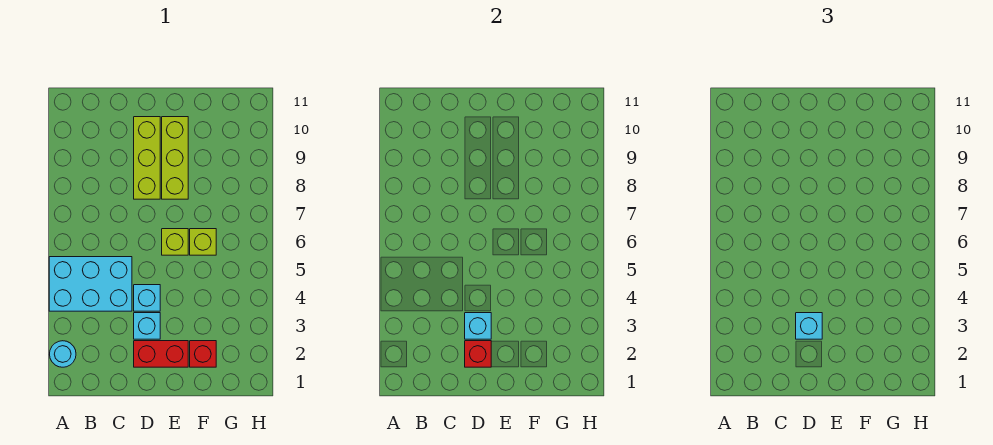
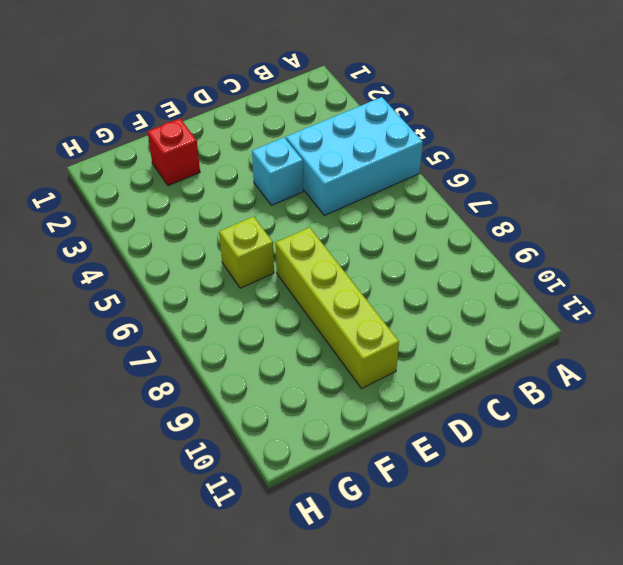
lime brick E7:E10 level 1 -> lime brick E8:E10 level 1
none -> cyan round brick A2 level 1
none -> red brick D2:E2 level 1
none -> cyan brick D3 level 1

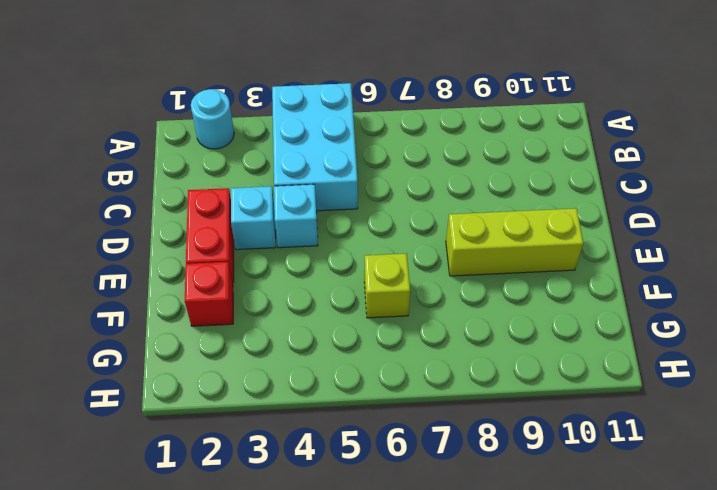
none -> lime brick D8:D10 level 1
none -> lime brick E6 level 1
none -> red brick D2 level 2

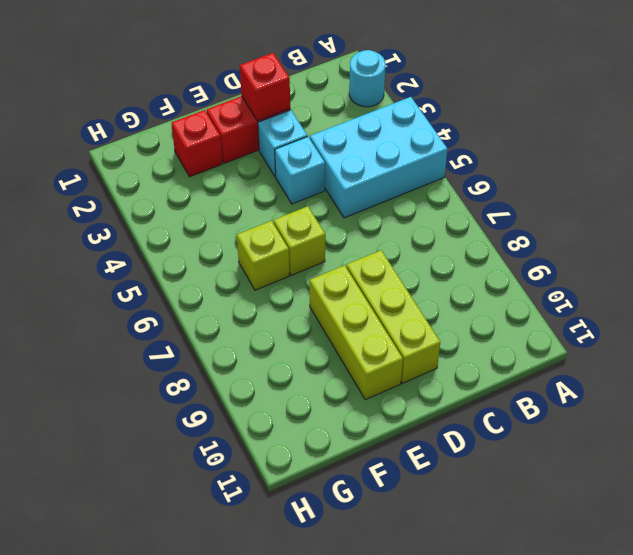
none -> cyan brick D3 level 2
none -> cyan brick D3 level 3

